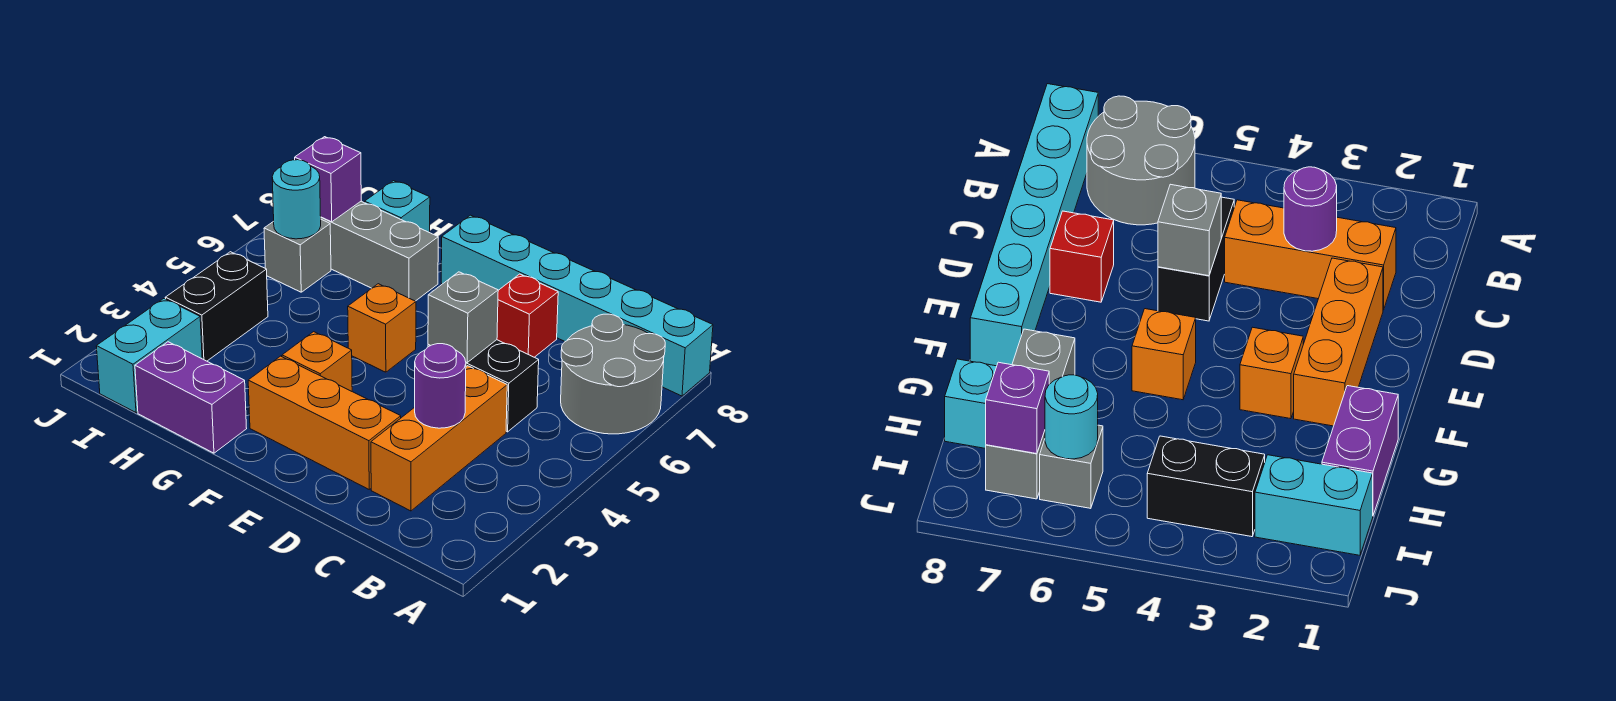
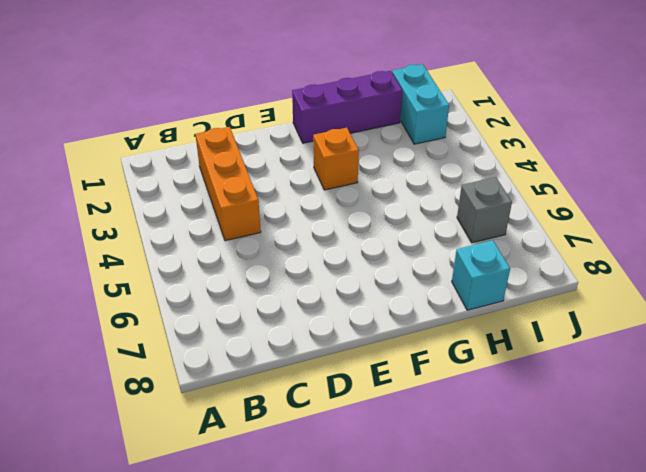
purple brick F1:H1 level 1 -> purple brick G1:H1 level 1
none -> grey round brick A6:B7 level 1
none -> cyan brick A8:F8 level 1
none -> black brick C5:D5 level 1

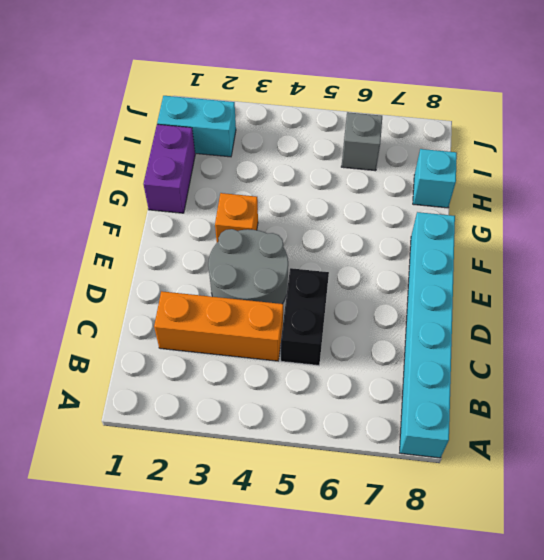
grey round brick D3:E4 level 1 -> grey round brick A6:B7 level 1
none -> orange brick D2:F2 level 1
none -> red brick D7 level 1
none -> orange brick F5 level 1

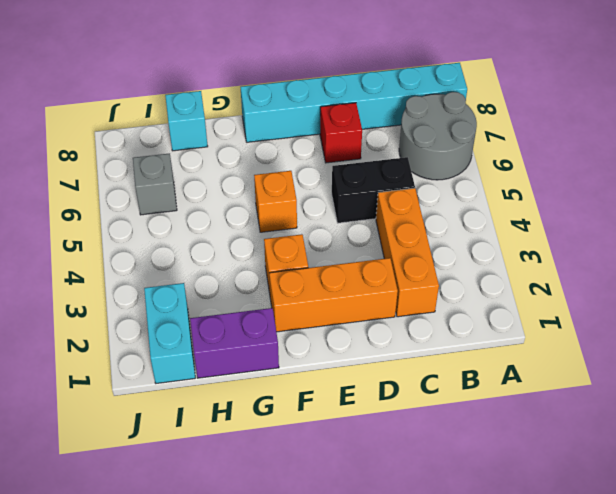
none -> grey brick G7:I7 level 1
none -> black brick I3:I4 level 1
none -> purple round brick C3 level 2

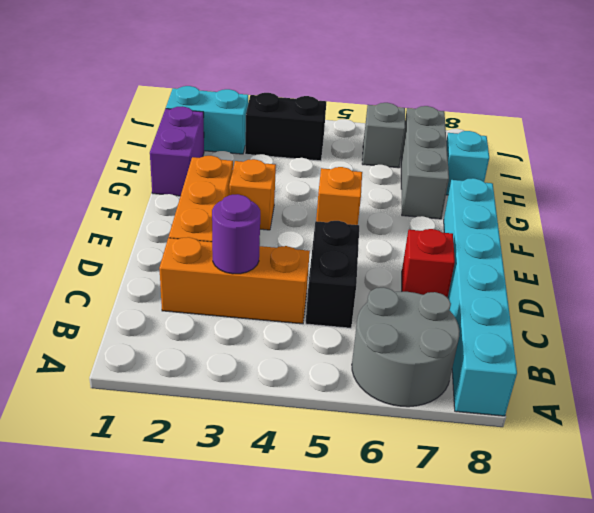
none -> grey brick D5 level 2
none -> cyan round brick I6 level 2
none -> purple brick I7 level 2

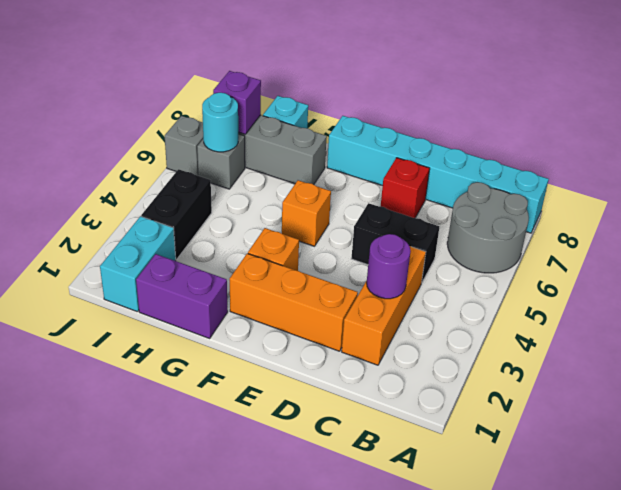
grey brick J6 level 1 -> grey brick D5 level 2

